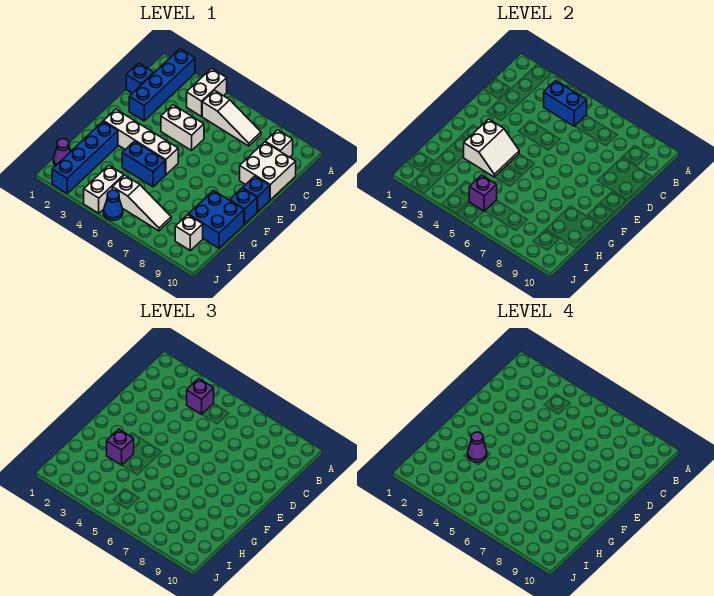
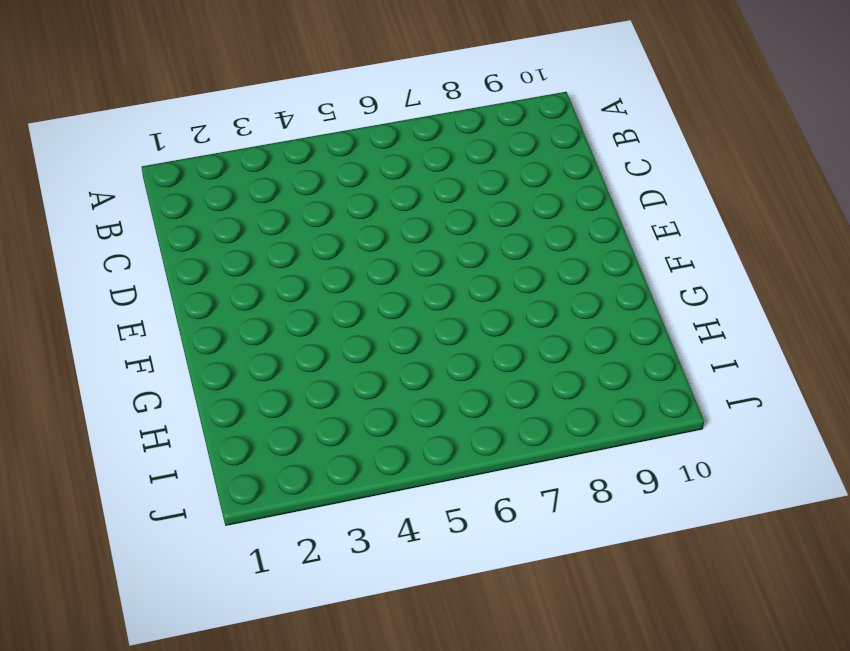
none -> blue brick A2:D2 level 1
none -> white brick A4:B4 level 1
none -> white slope B5:B7 level 1 top 5

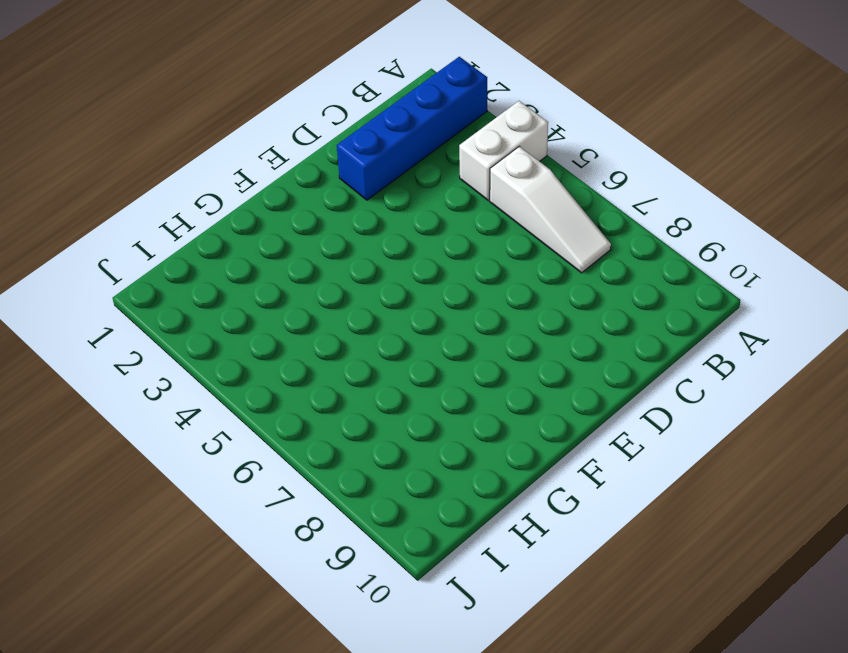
none -> white brick B9 level 1
none -> blue brick C1 level 1
none -> white brick C9:D10 level 1

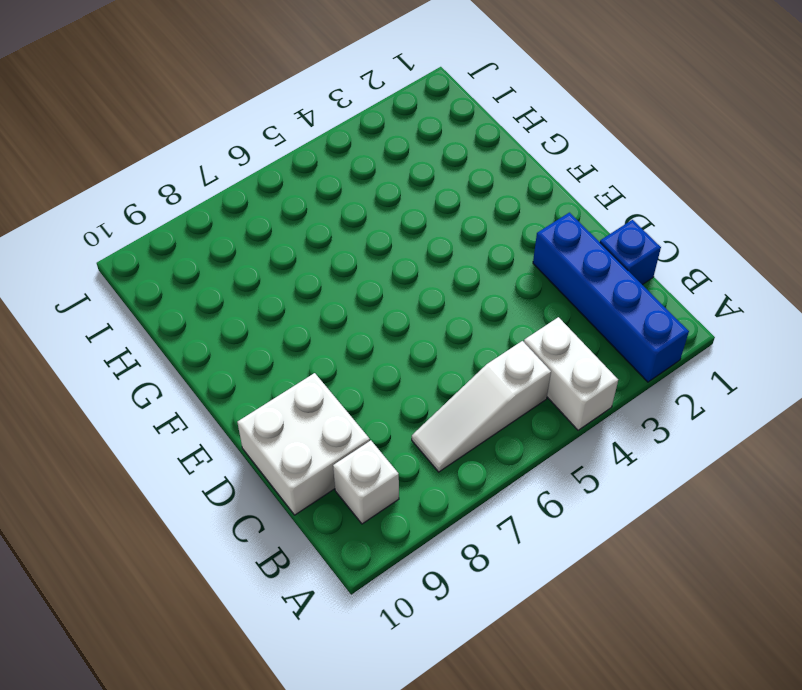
none -> white brick D4:D5 level 1
none -> blue brick E10 level 1
none -> white brick F2:F5 level 1

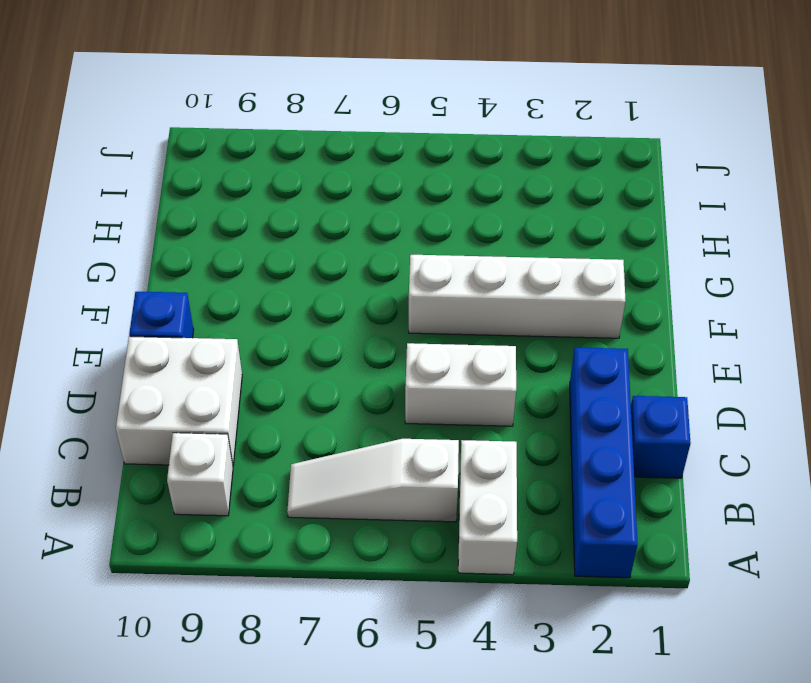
none -> blue brick F10 level 1
none -> blue brick G2:J2 level 1
none -> blue brick G4:G5 level 1

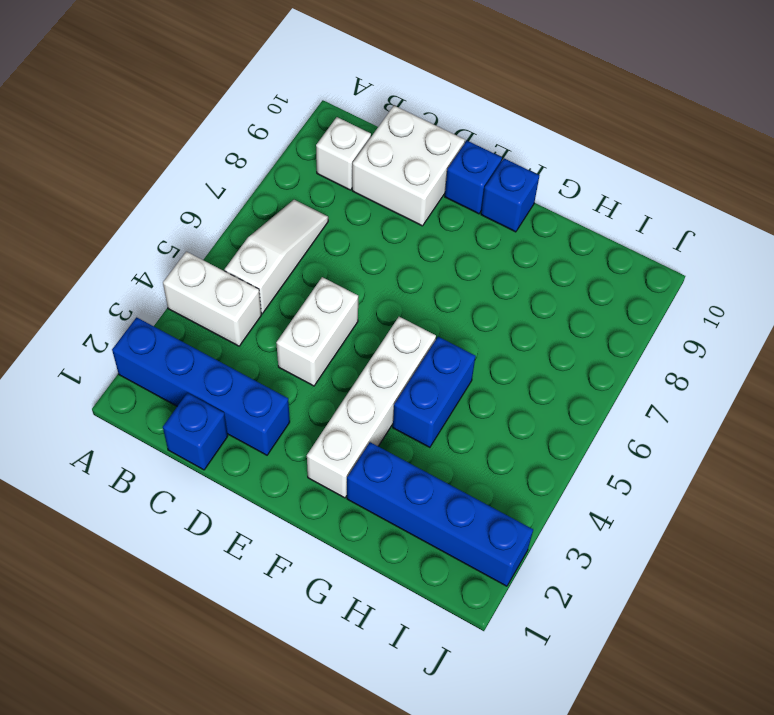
none -> blue brick G9:H10 level 1
none -> purple cone I1 level 1
none -> white brick I4:J4 level 1

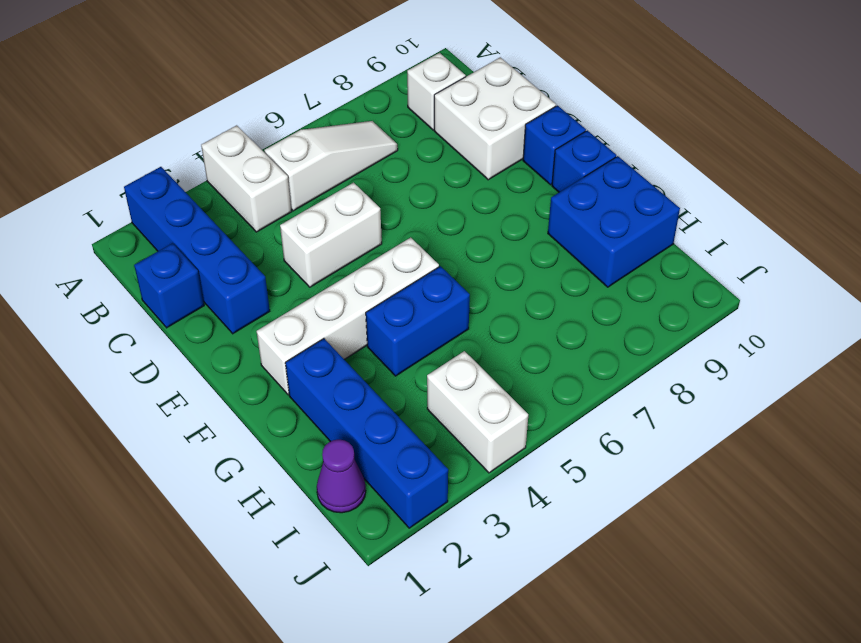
none -> white slope I5:I7 level 1 top 5
none -> white brick I9 level 1
none -> blue cone J5 level 1

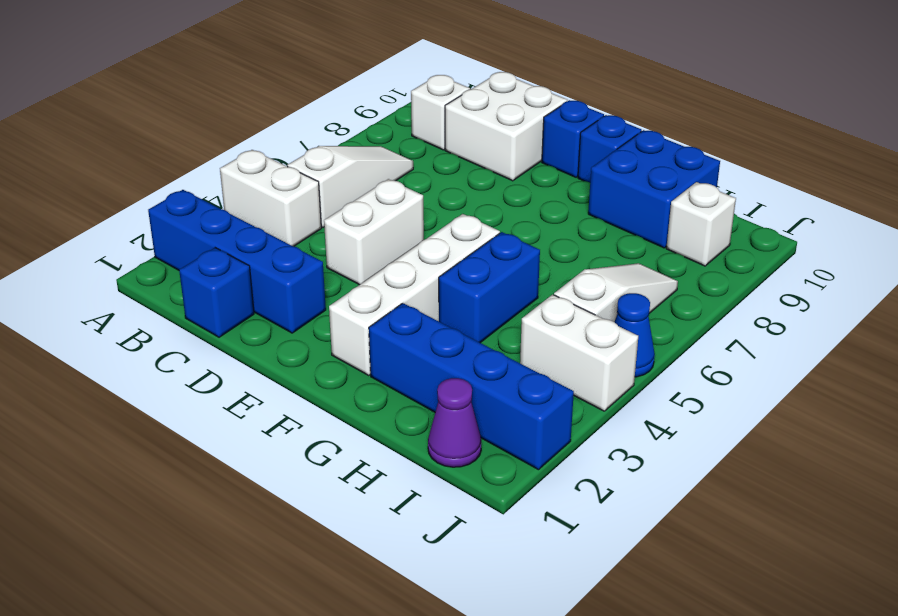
none -> blue brick B4:B5 level 2
none -> white slope F3:G4 level 2 top 3
none -> purple brick I5 level 2

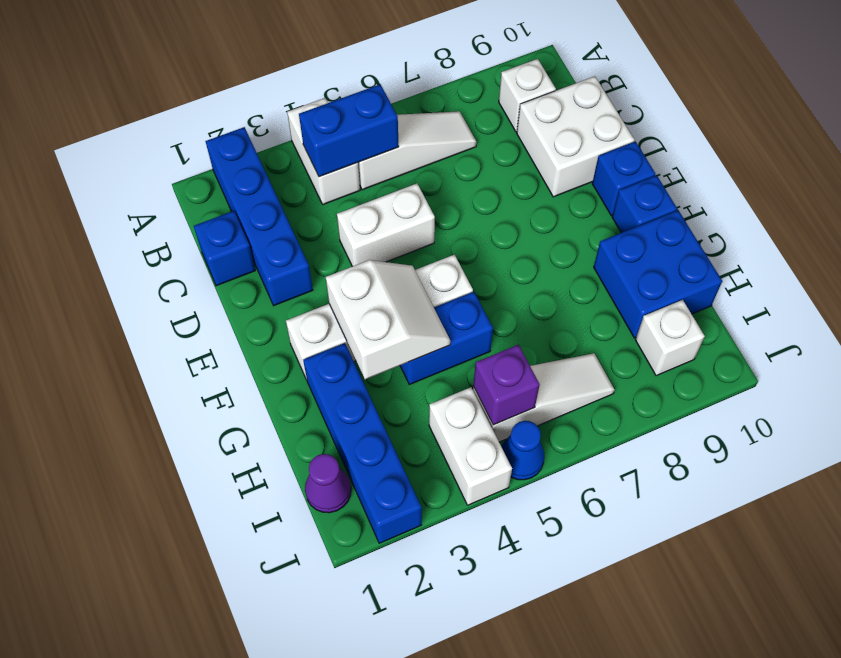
none -> purple brick B4 level 3
none -> purple brick G3 level 3
none -> purple cone G3 level 4

